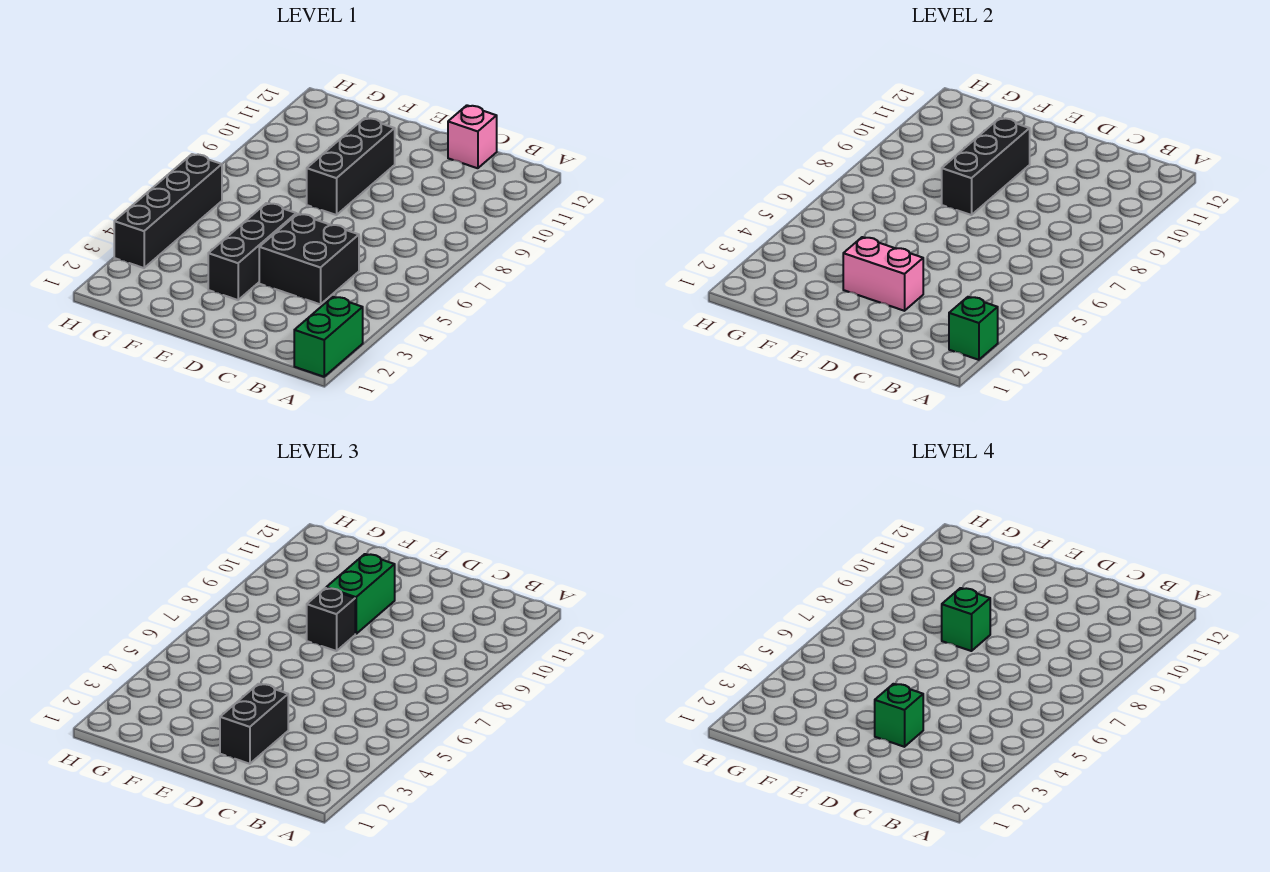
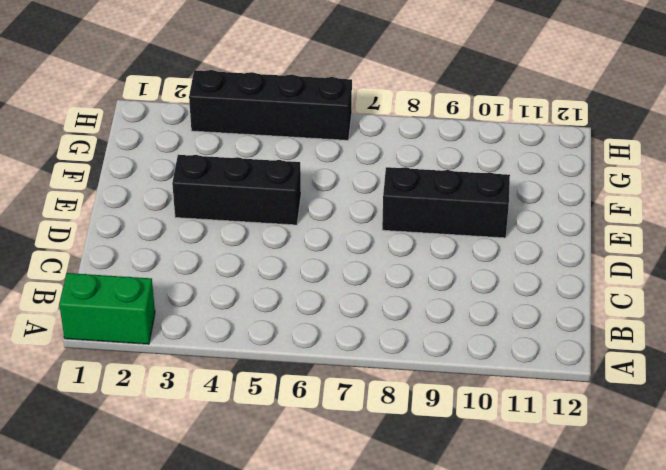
none -> black brick C4:D5 level 1
none -> pink brick C12 level 1
none -> green brick A2 level 2

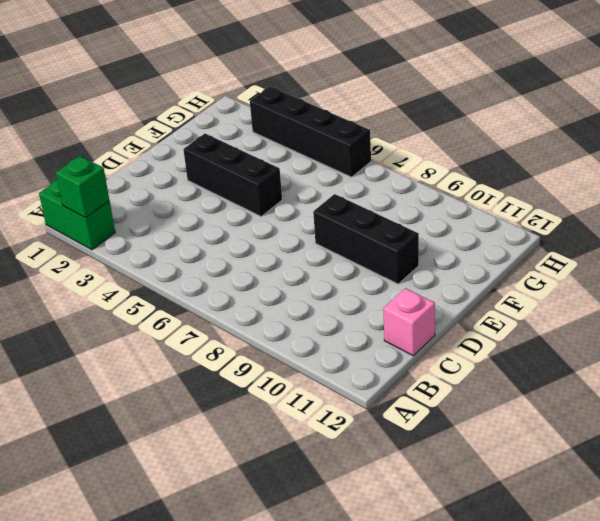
none -> black brick C4:D5 level 1
none -> pink brick D3:E3 level 2
none -> black brick E8:E10 level 2

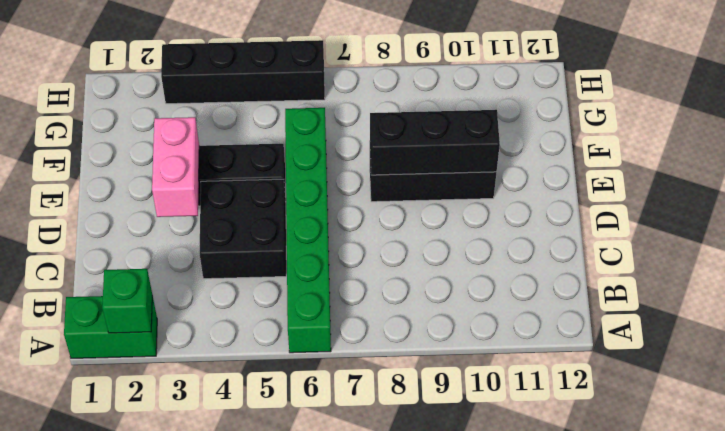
green brick A6:F6 level 1 -> none
none -> pink brick C12 level 1
none -> black brick D2:D3 level 3
none -> black brick E8 level 3

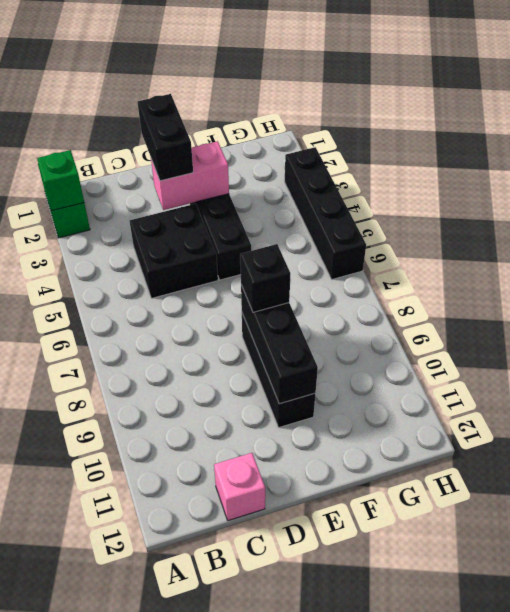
none -> green brick E9:E10 level 3
none -> green brick D3 level 4
none -> green brick E8 level 4

